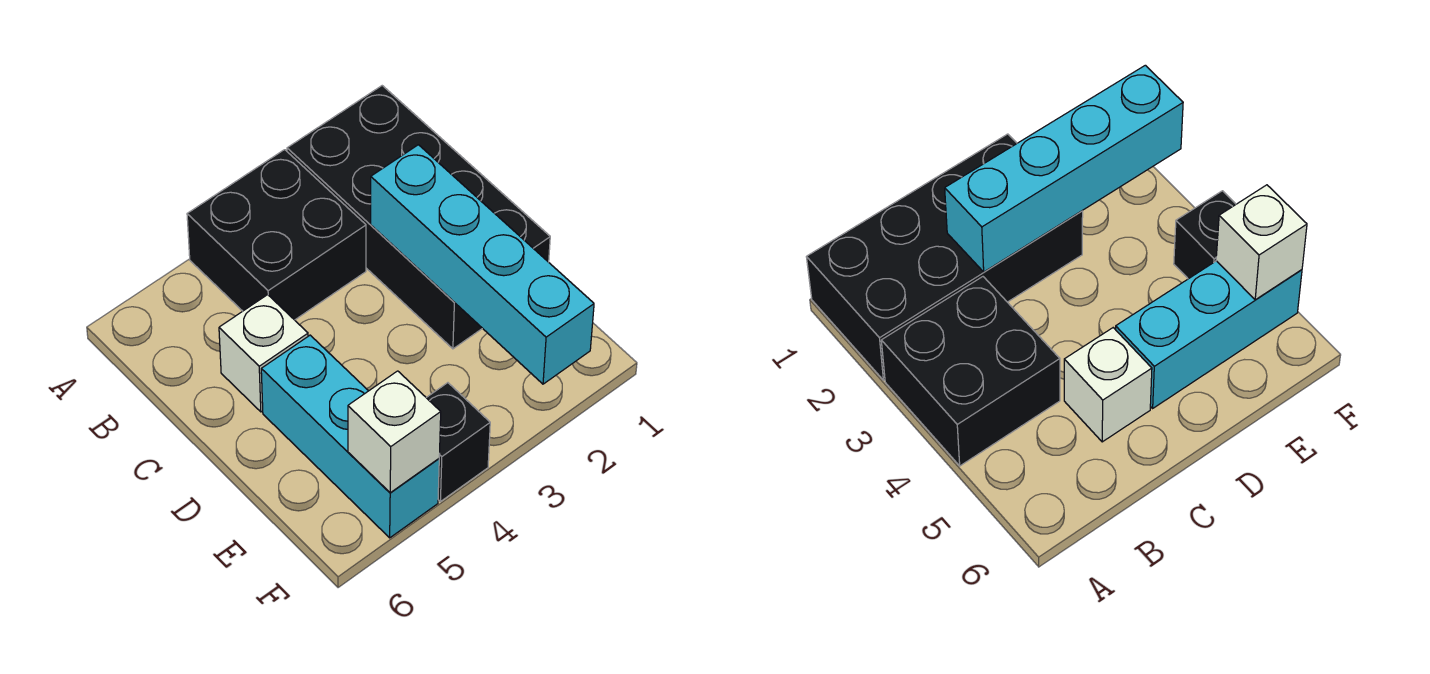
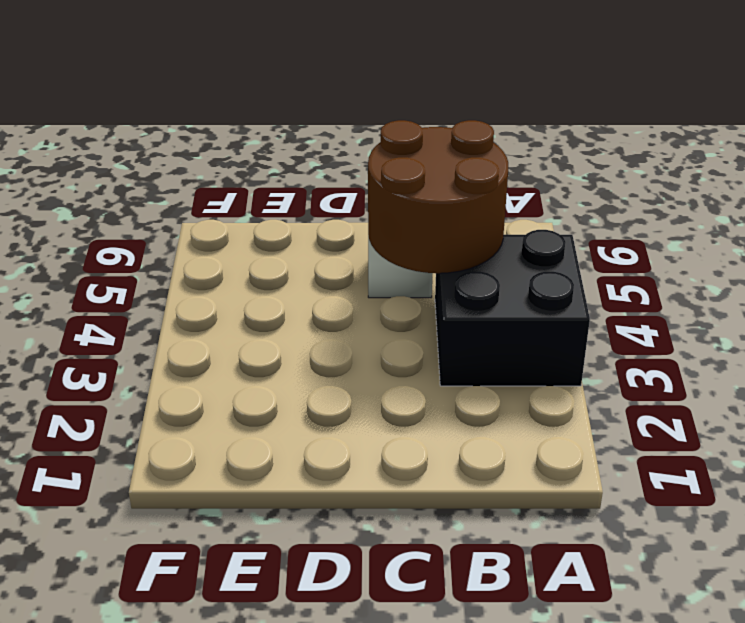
brown round brick B4:C5 level 2 -> none
none -> black brick A1:D2 level 1
none -> cyan brick D5:F5 level 1

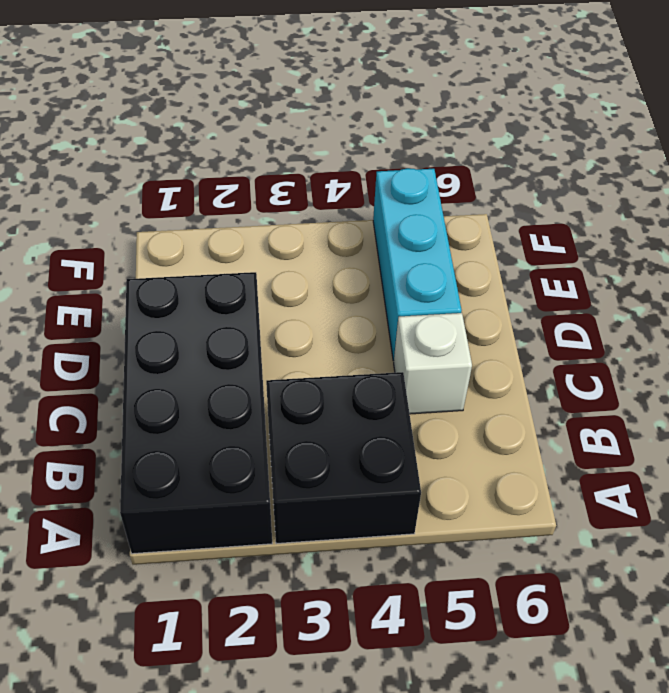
none -> black brick F4 level 1
none -> cyan brick C2:F2 level 2

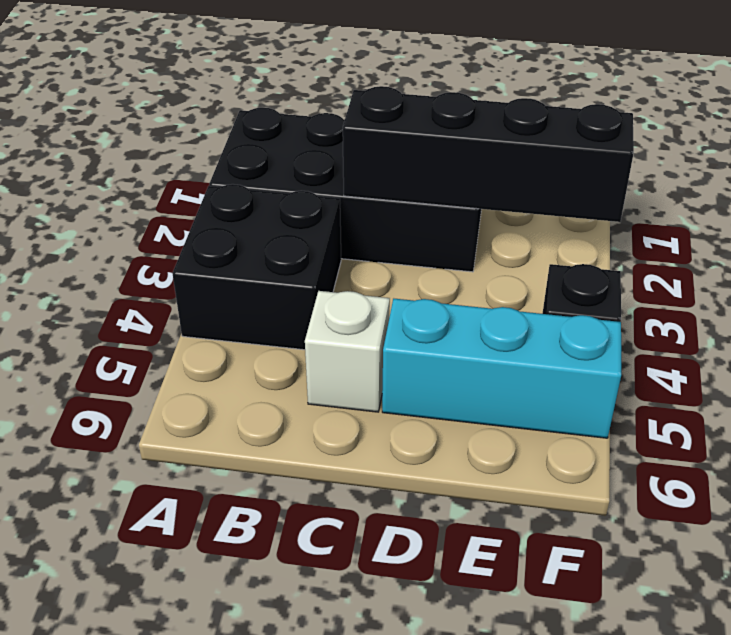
black brick C2:F2 level 2 -> cyan brick C2:F2 level 2
none -> white brick F5 level 2

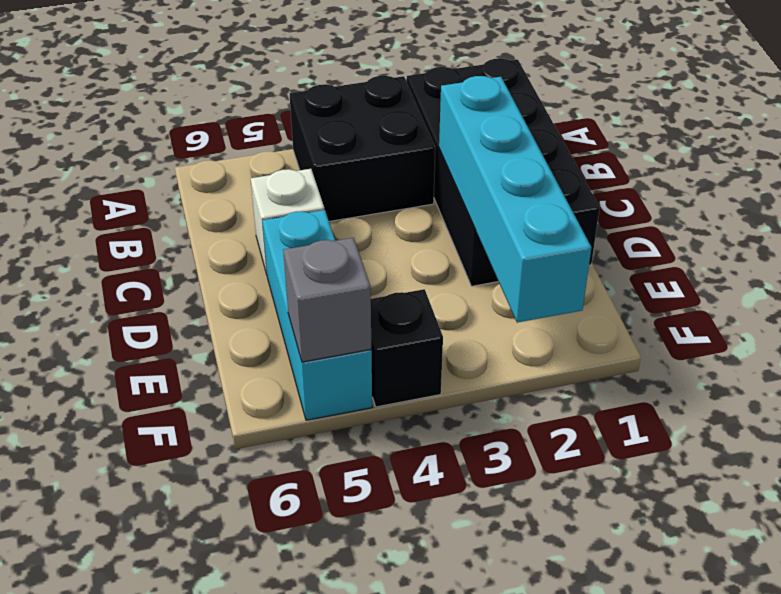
grey brick F5 level 2 -> white brick F5 level 2

